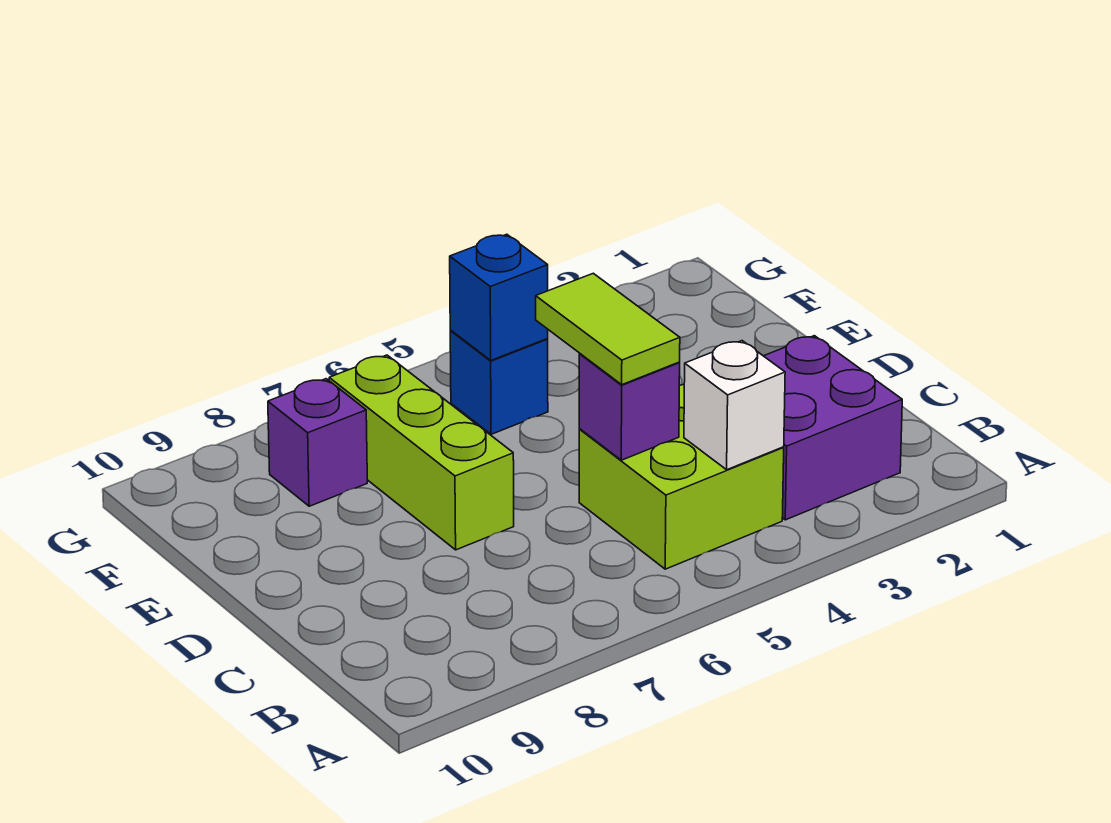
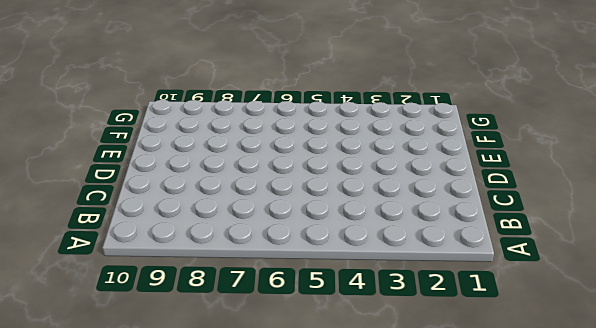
none -> purple brick B2:C3 level 1
none -> lime brick B4:C5 level 1

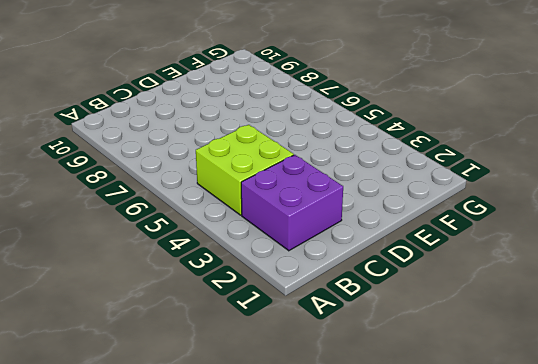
none -> lime brick D7:F7 level 1
none -> blue brick F5 level 1

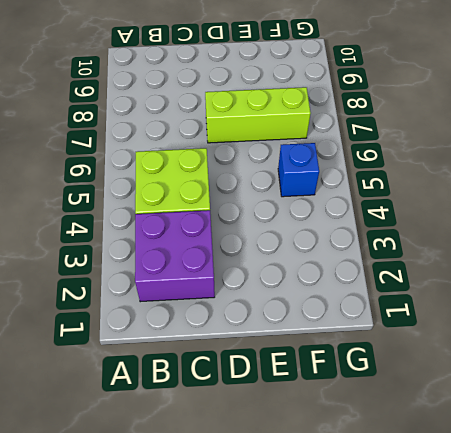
none -> purple brick F8 level 1
none -> white brick B4 level 2

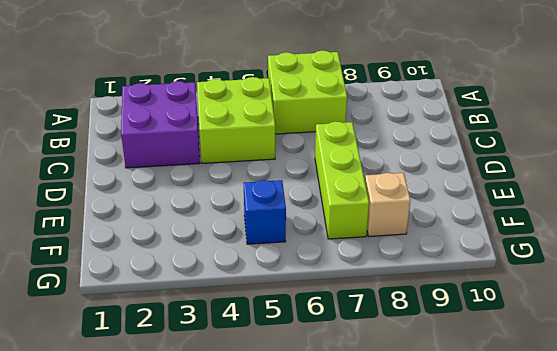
lime brick A6:B7 level 1 -> none
tan brick F8 level 1 -> purple brick F8 level 1
none -> white brick B4 level 2
none -> purple brick C5 level 2

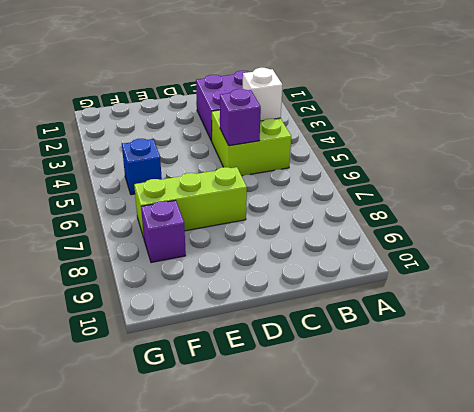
none -> blue brick F5 level 2
none -> lime tile C5:D5 level 3

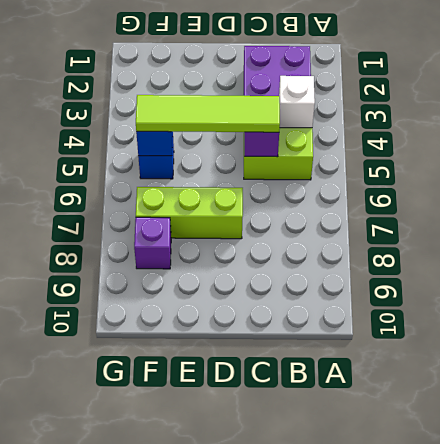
lime tile C5:F5 level 3 -> lime tile C5:D5 level 3

